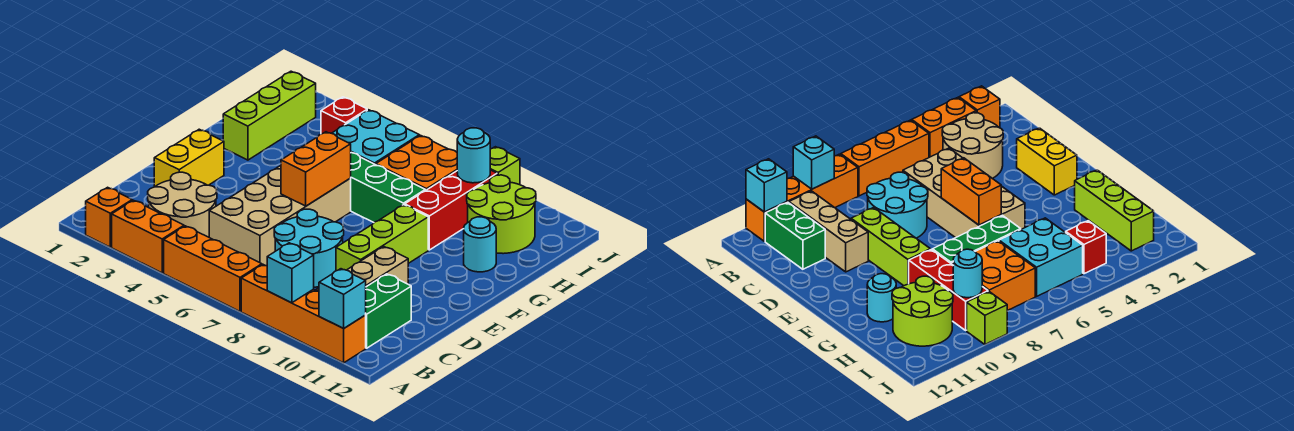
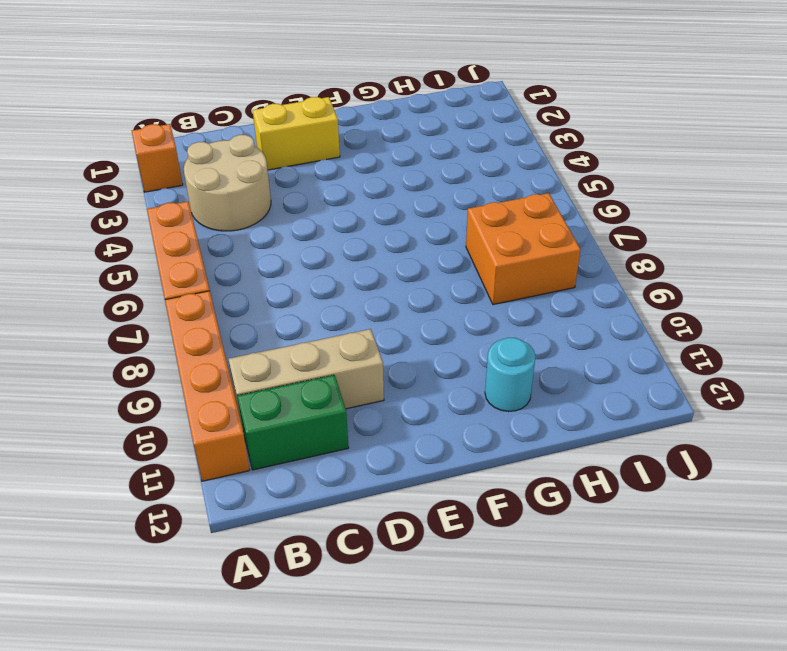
none -> orange brick A3:A4 level 1
none -> tan brick C5:F6 level 1
none -> cyan round brick C7:D8 level 1

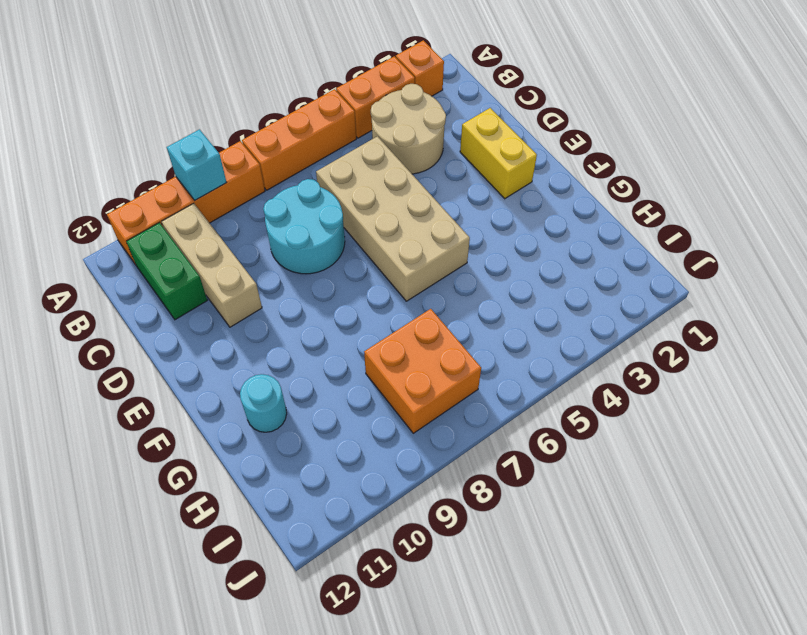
none -> lime brick D9:F9 level 1
none -> lime brick G2:I2 level 1
none -> green brick G6:G8 level 1

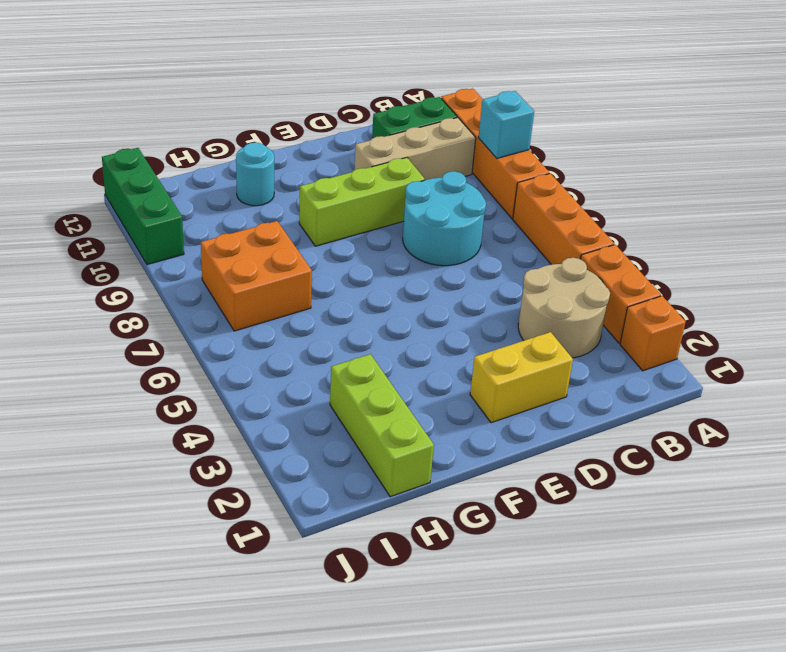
lime brick H1:H3 level 1 -> lime brick G2:I2 level 1
green brick J10:J12 level 1 -> green brick G6:G8 level 1
none -> tan brick C5:F6 level 1
none -> red brick G9:I9 level 1
none -> cyan brick H5:I6 level 1

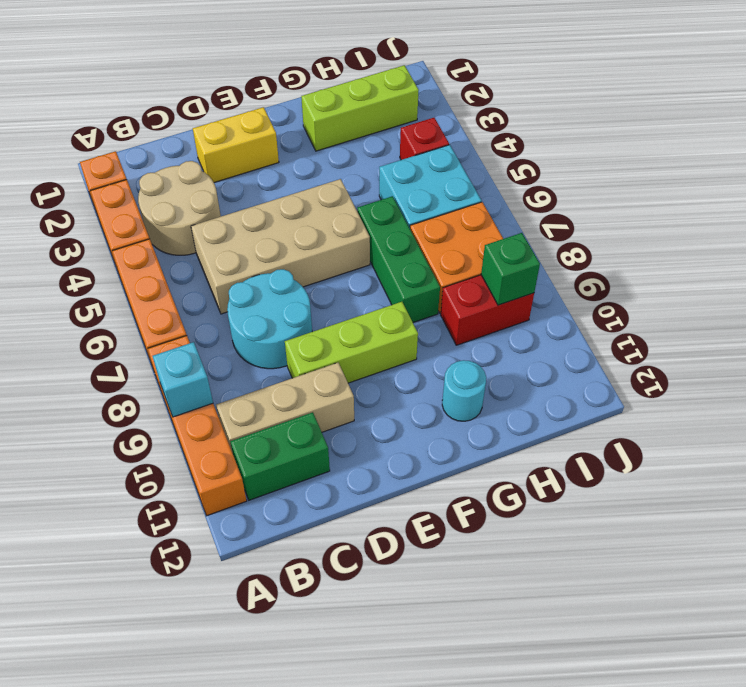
red brick H9:I9 level 1 -> red brick G9:I9 level 1
green brick I9 level 2 -> cyan round brick I9 level 2
none -> lime round brick H10:I11 level 1
none -> lime brick J9 level 1
none -> cyan brick A11 level 2

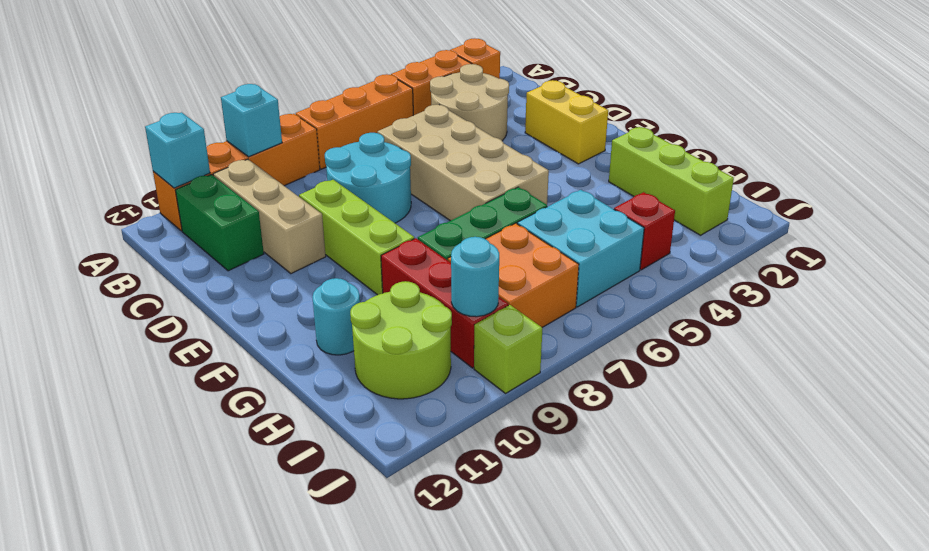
none -> orange brick E6:F6 level 2

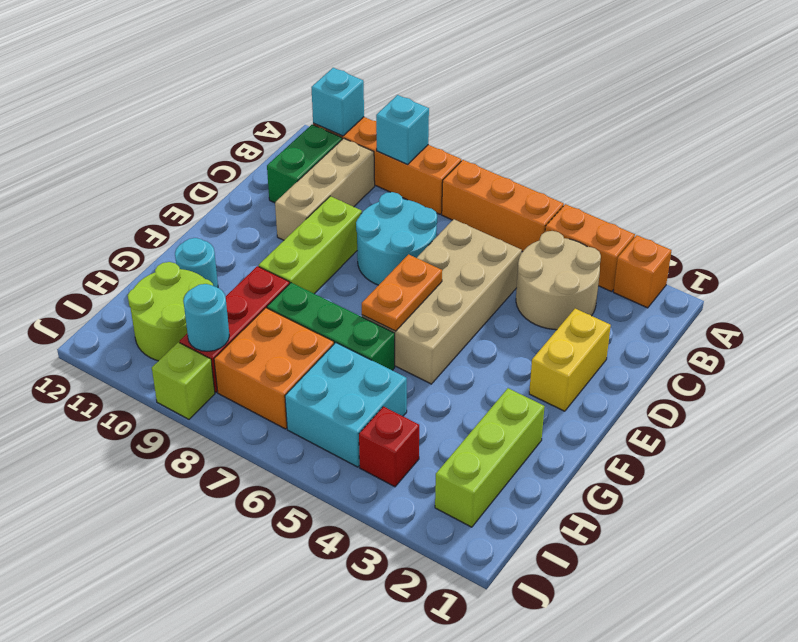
orange plate E6:F6 level 2 -> orange brick E6:F6 level 2

